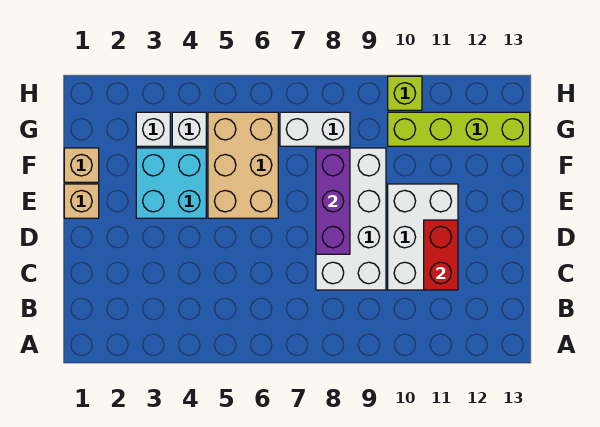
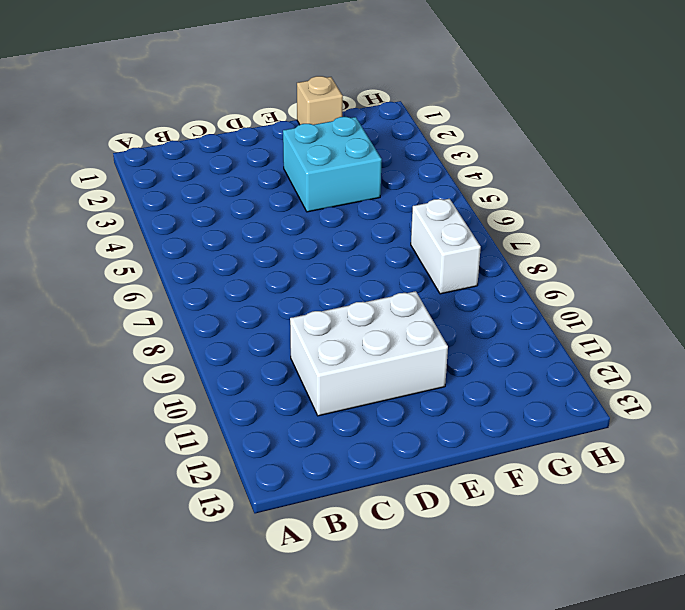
none -> white brick C8:F9 level 1
none -> tan brick E1 level 1
none -> tan brick E5:G6 level 1

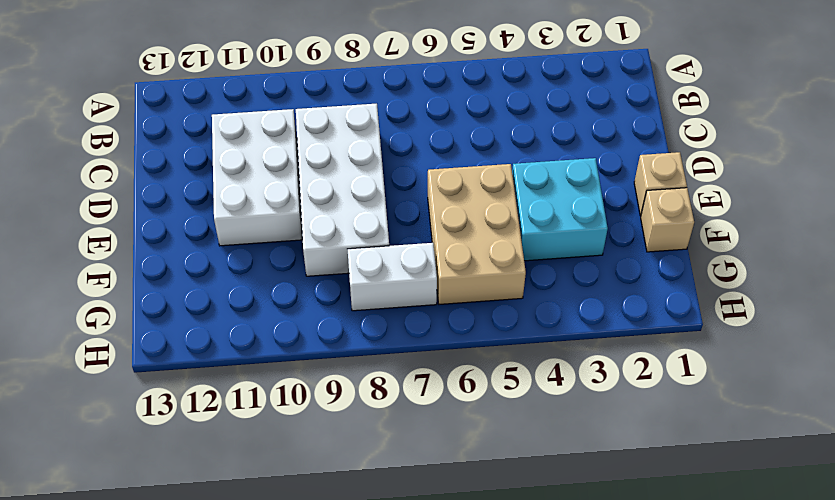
none -> white brick G3 level 1
none -> white brick G4 level 1
none -> lime brick G10:G13 level 1

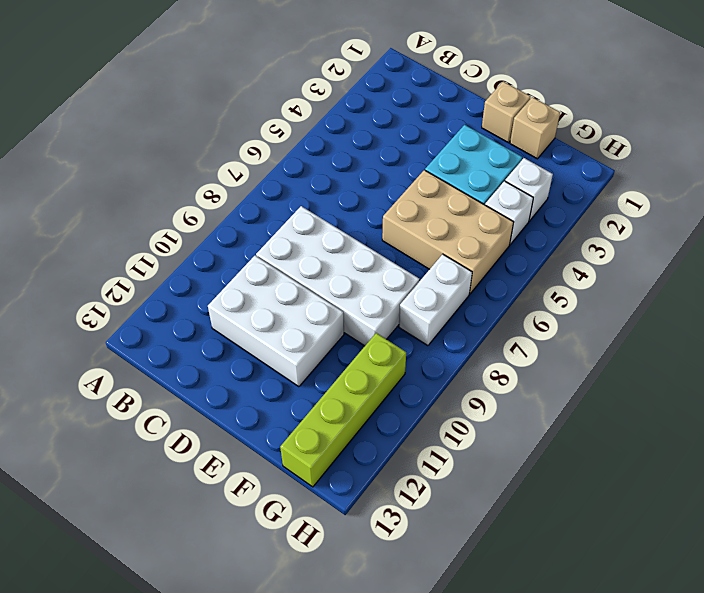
none -> lime brick H10 level 1
none -> red brick C11:D11 level 2
none -> purple brick D8:F8 level 2

